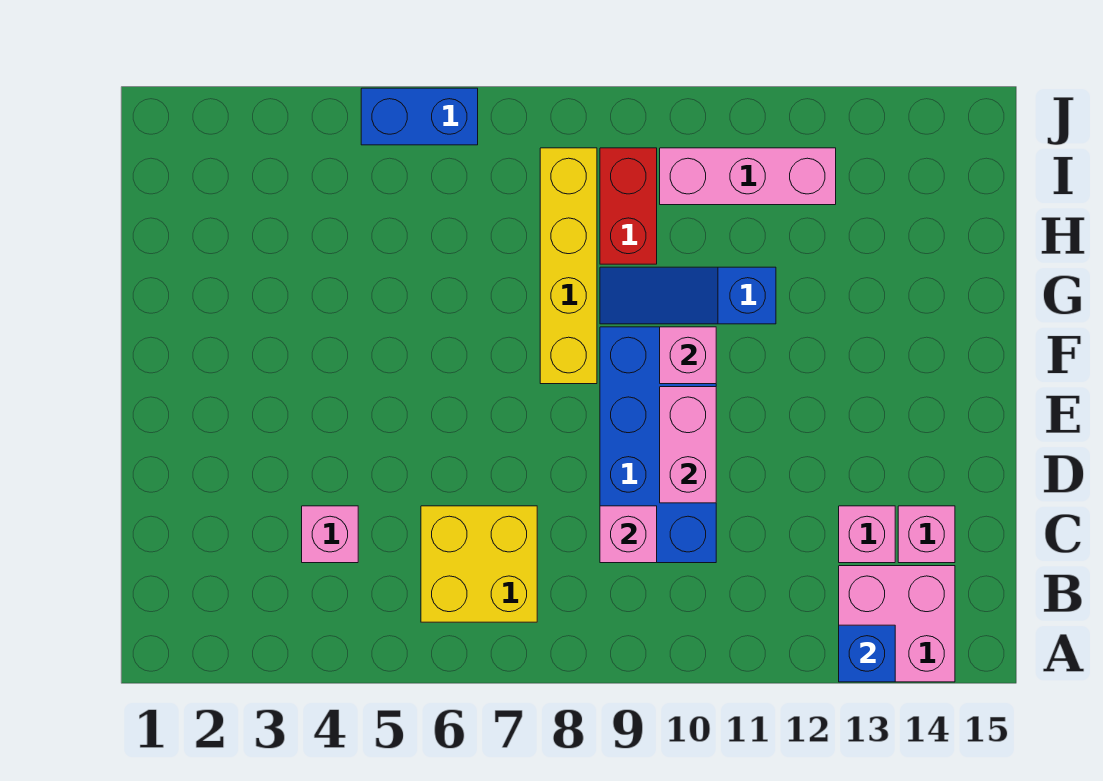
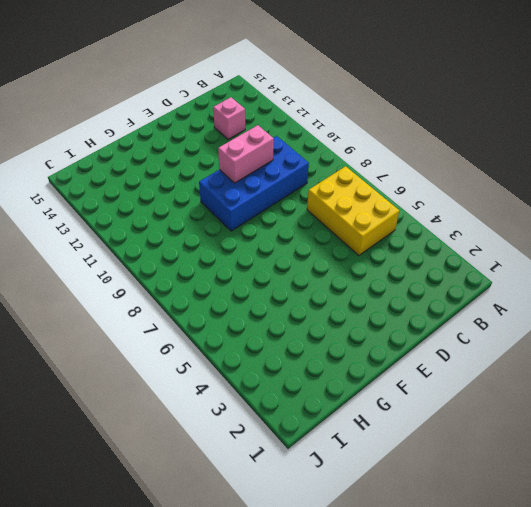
yellow brick B5:C7 level 1 -> yellow brick B6:C7 level 1
none -> pink brick A13:B14 level 1
none -> pink brick C4 level 1
none -> pink brick C14 level 1

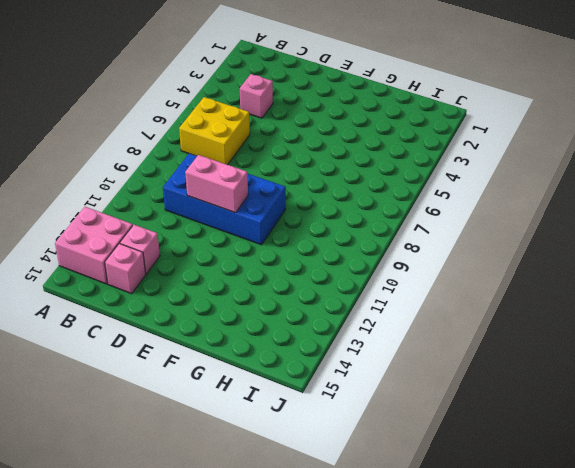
none -> yellow brick F8:I8 level 1
none -> blue slope G9:G11 level 1 top 11
none -> red brick H9:I9 level 1

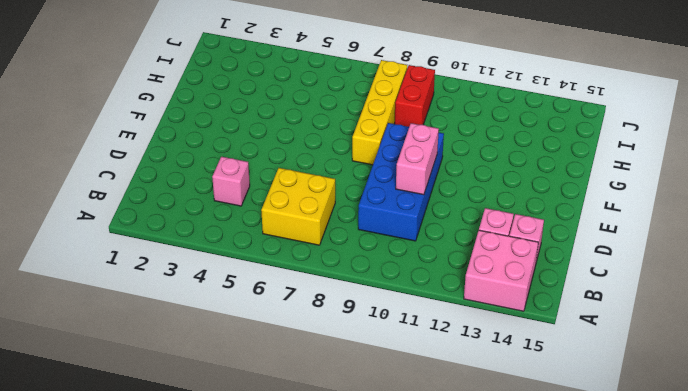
none -> blue slope G9:G11 level 1 top 11
none -> pink brick I10:I12 level 1
none -> blue brick J5:J6 level 1

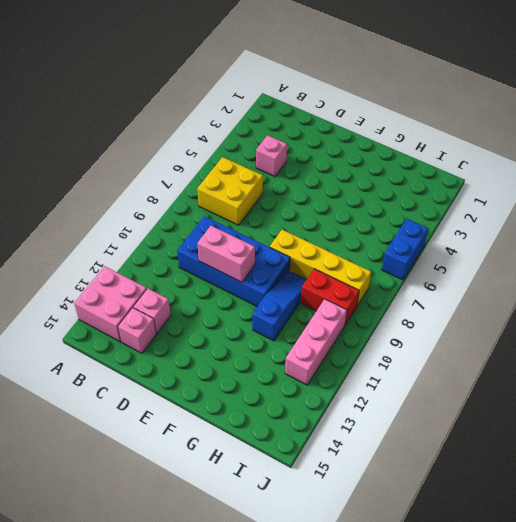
none -> blue brick A13 level 2
none -> pink brick C9 level 2
none -> pink brick F10 level 2

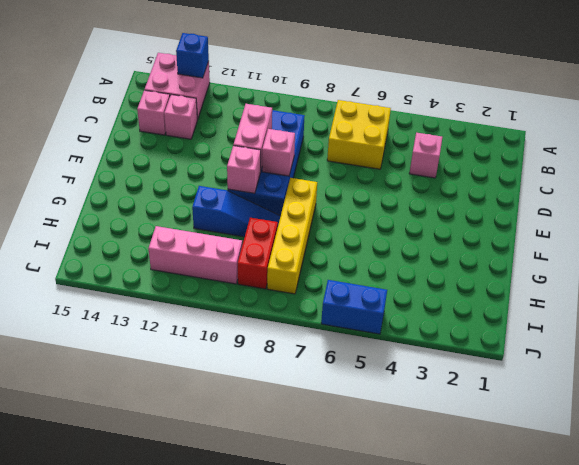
pink brick E9 level 2 -> pink brick C9 level 2

